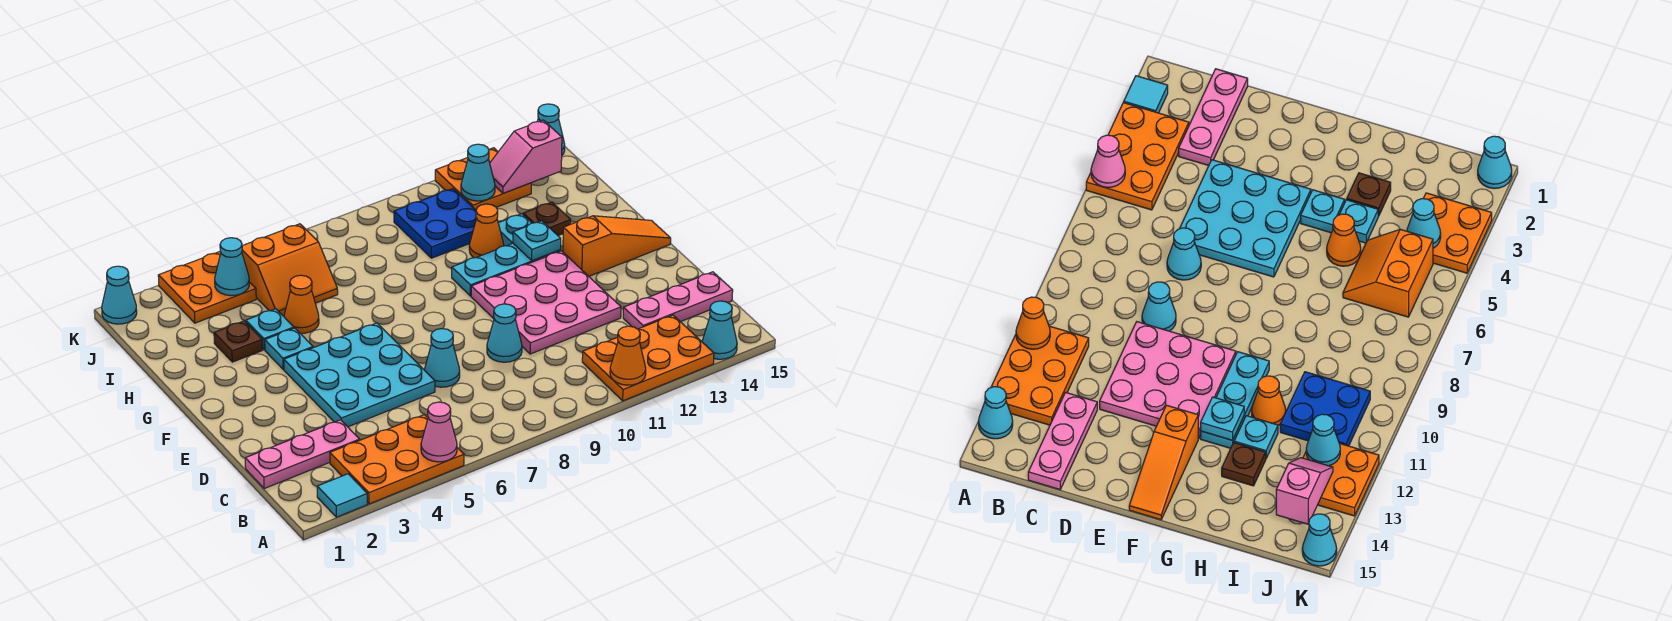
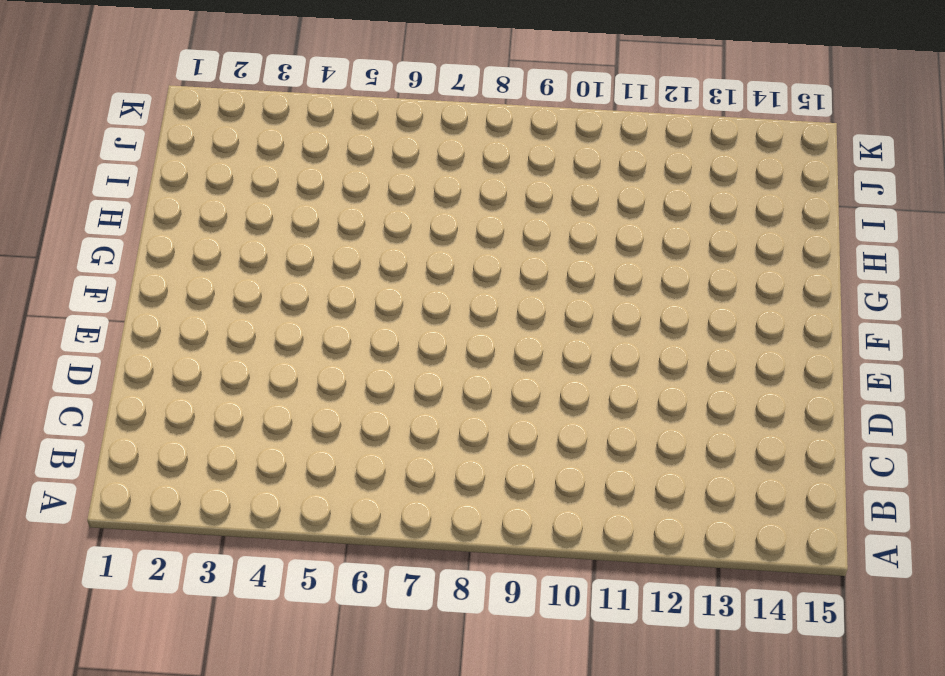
none -> cyan tile A2 level 1
none -> orange plate A3:B5 level 1
none -> orange plate A11:B13 level 1
none -> cyan cone A14 level 1

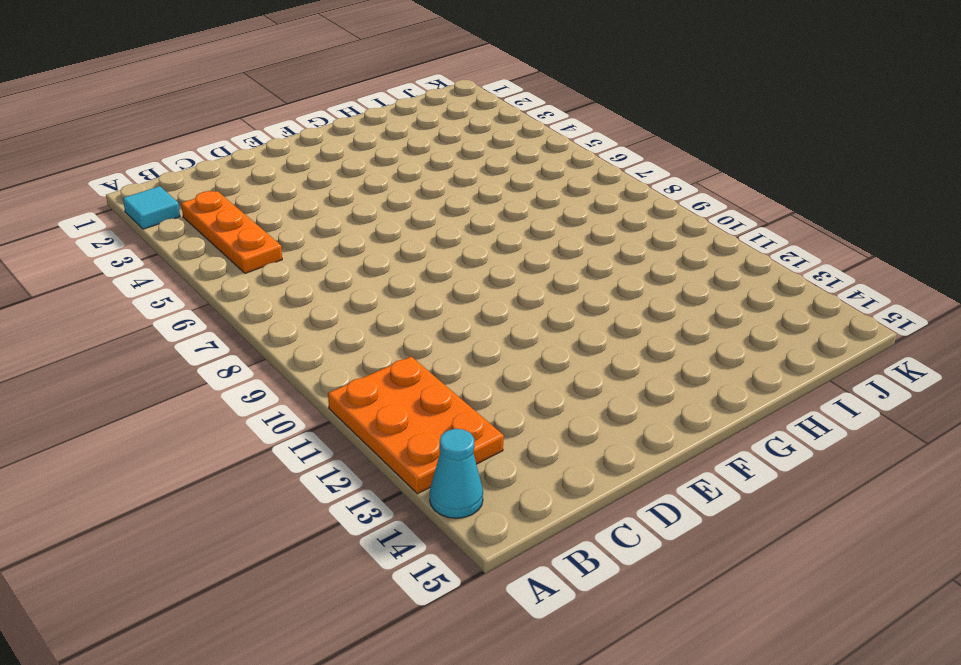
orange plate B3:B5 level 1 -> orange plate A3:B5 level 1
none -> pink plate C1:C3 level 1
none -> pink plate C13:C15 level 1
none -> cyan plate D4:F6 level 1
none -> cyan cone D7 level 1

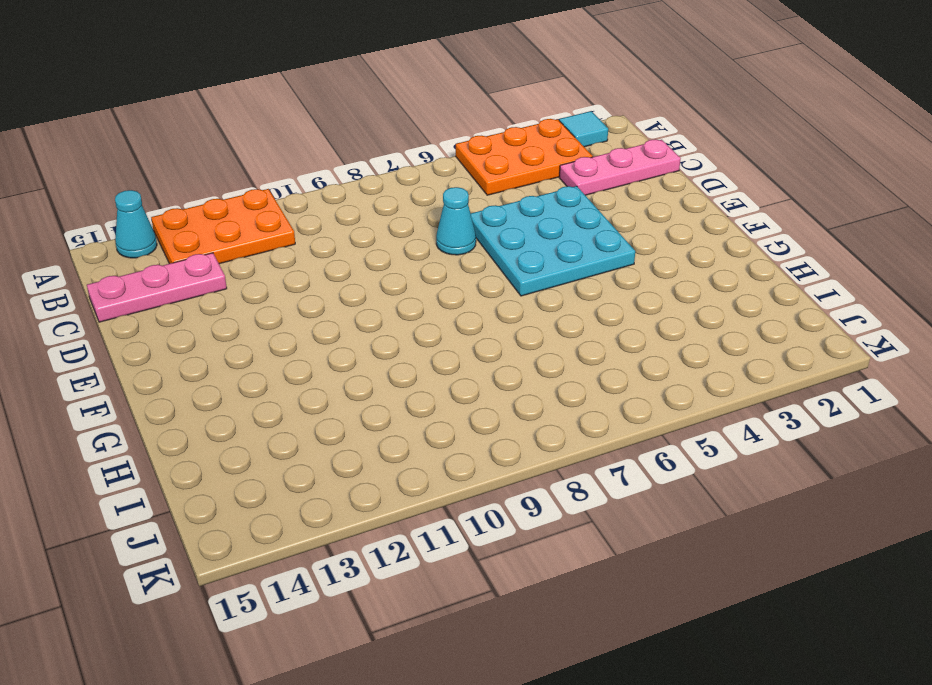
none -> cyan cone D9 level 1
none -> pink plate D10:F12 level 1
none -> orange slope F13:F15 level 1 top 13
none -> cyan plate G4 level 1

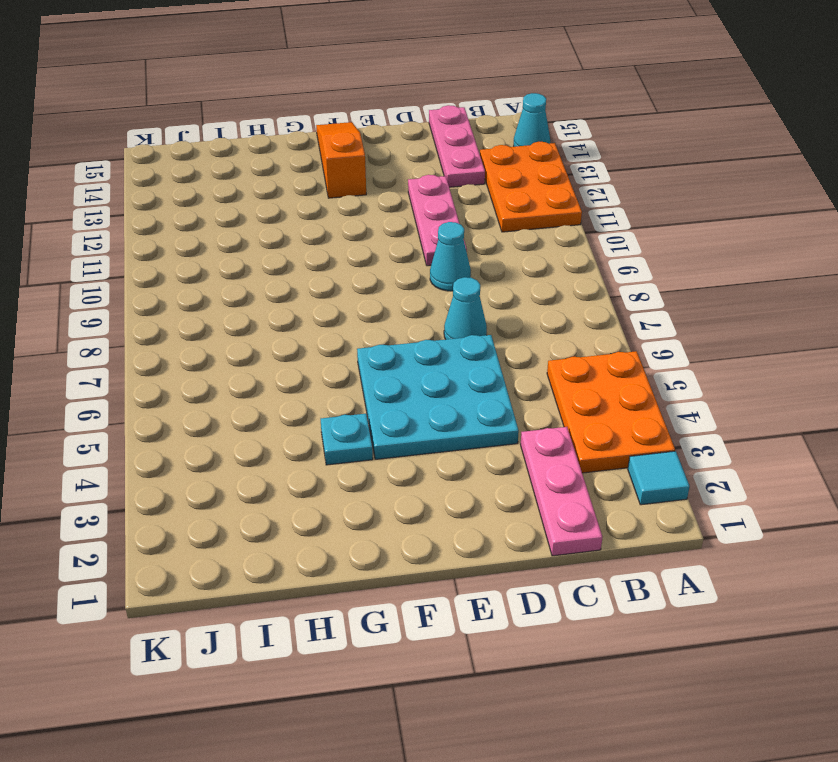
pink plate D10:D12 level 1 -> pink plate D10:F12 level 1
none -> cyan plate G10:G12 level 1
none -> brown plate H3 level 1
none -> cyan plate H4 level 1
none -> orange cone H5 level 1

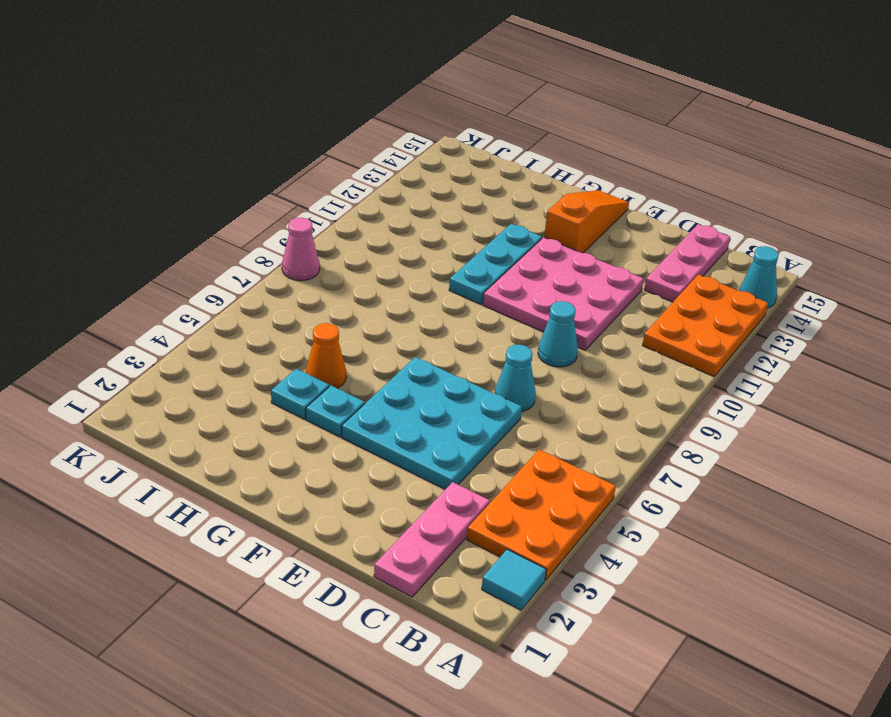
pink cone K8 level 1 -> pink cone A5 level 2
none -> brown plate H3 level 1
none -> orange cone H11 level 1
none -> cyan plate H12 level 1
none -> brown plate H13 level 1

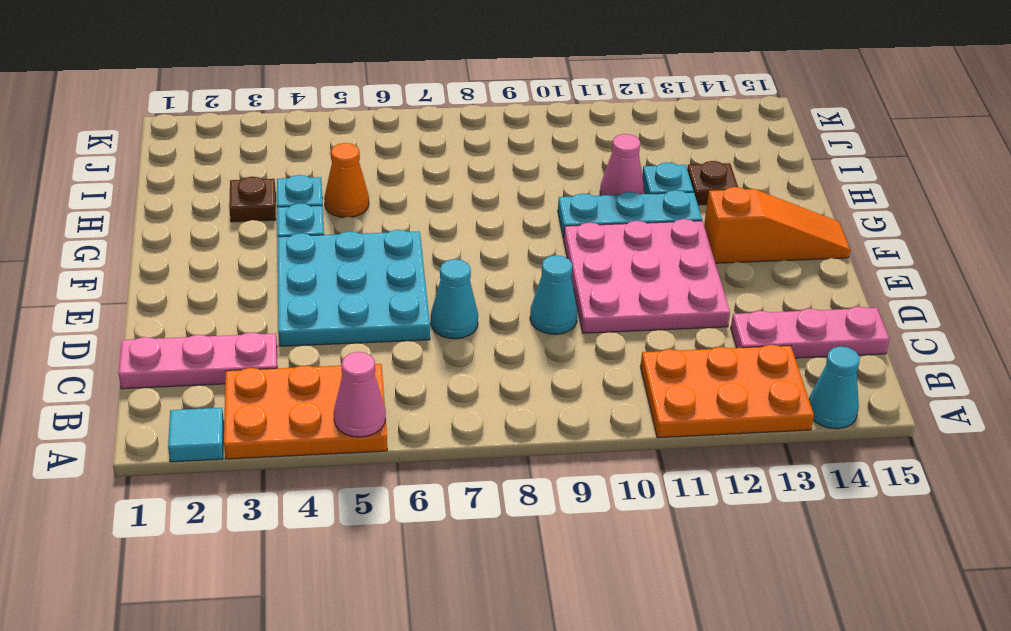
pink cone H11 level 1 -> orange cone H11 level 1
none -> orange slope I5:J6 level 1 top J
none -> blue plate I10:J11 level 1
none -> orange plate J3:K4 level 1
none -> orange plate J12:K13 level 1

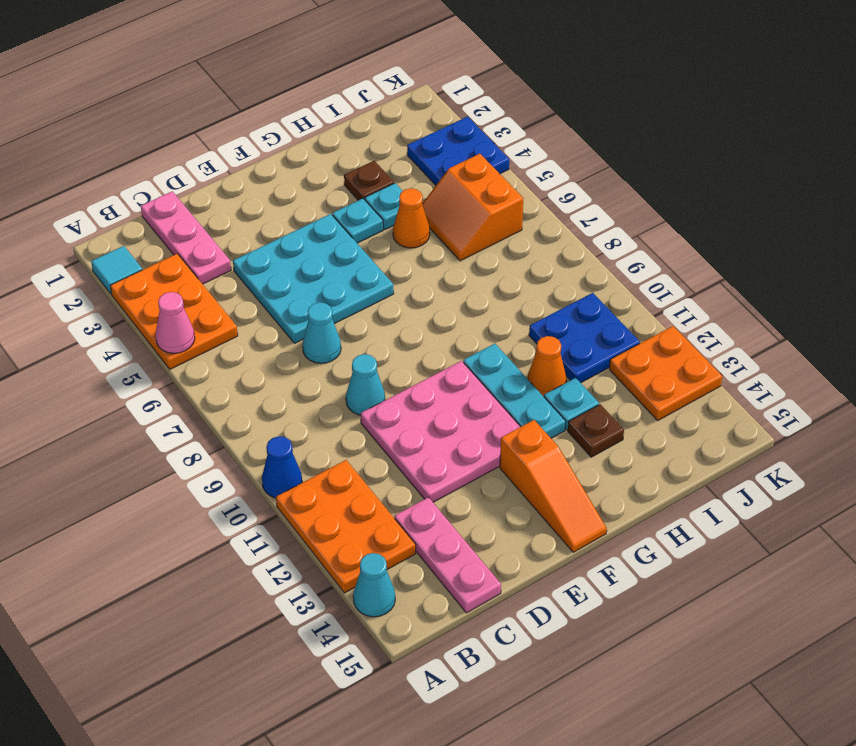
blue cone A10 level 1 -> none
blue plate J3:K4 level 1 -> orange plate J3:K4 level 1
none -> cyan cone K1 level 1
none -> cyan cone K15 level 1
none -> orange cone A11 level 2
none -> cyan plate G12 level 2

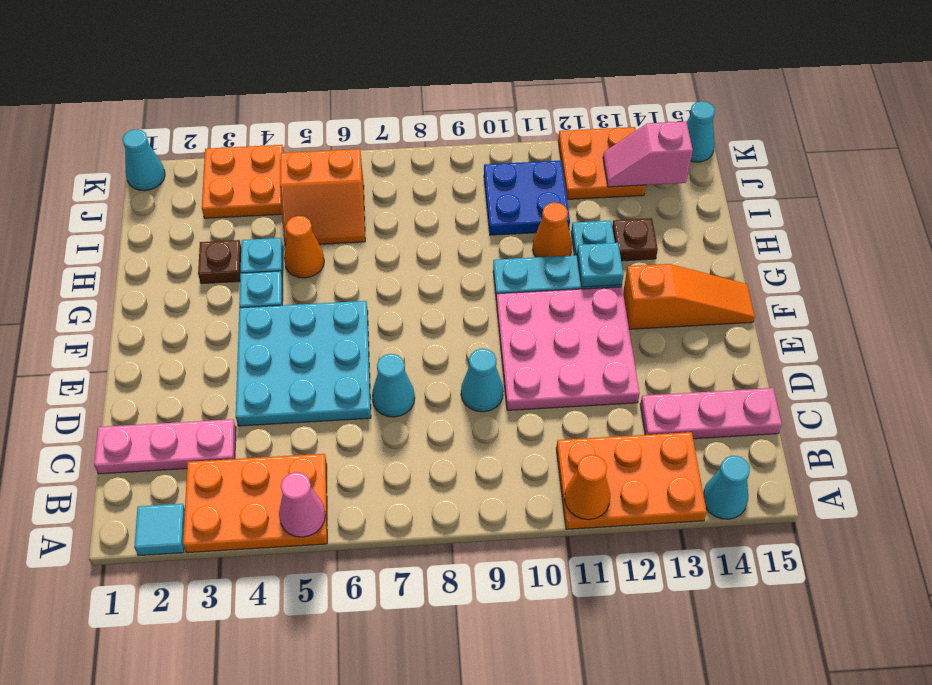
none -> cyan cone J4 level 2
none -> cyan cone J12 level 2

